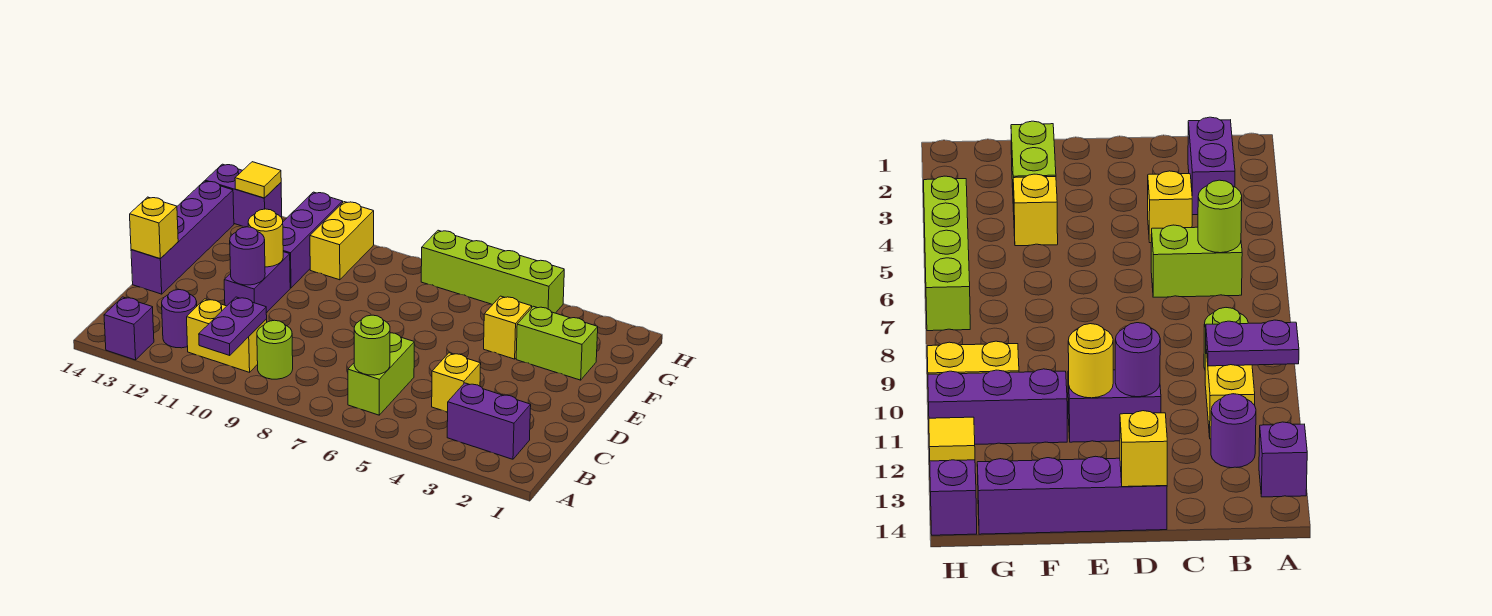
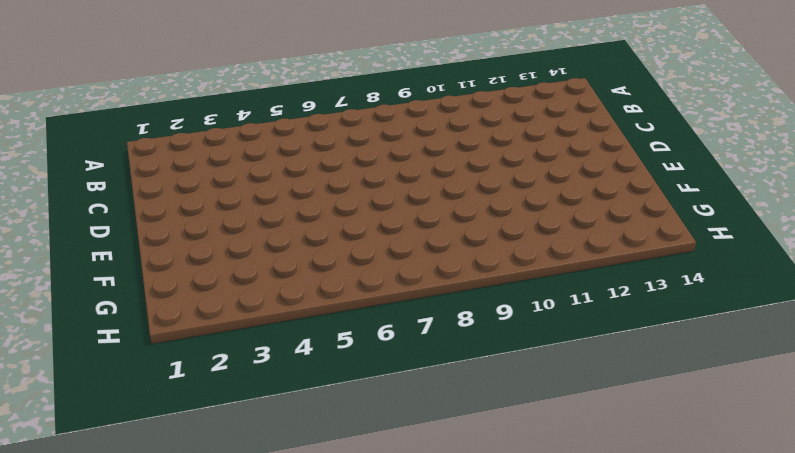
none -> purple brick A13 level 1
none -> purple brick B2:B3 level 1
none -> lime brick B6:C6 level 1

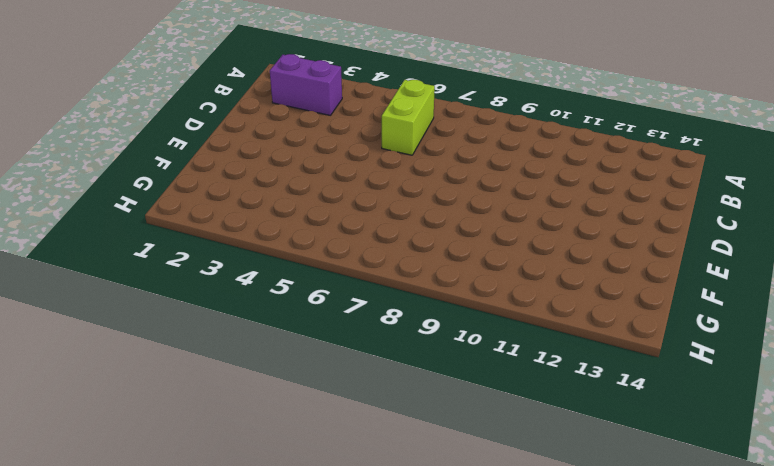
none -> purple brick A13 level 1
none -> lime round brick B9 level 1
none -> yellow brick B10:B11 level 1

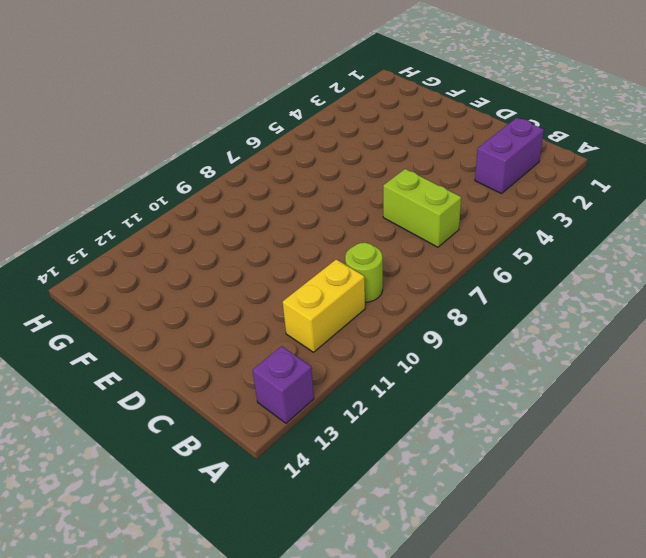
none -> purple round brick B12 level 1
none -> yellow brick C4 level 1
none -> purple brick D11:E11 level 1

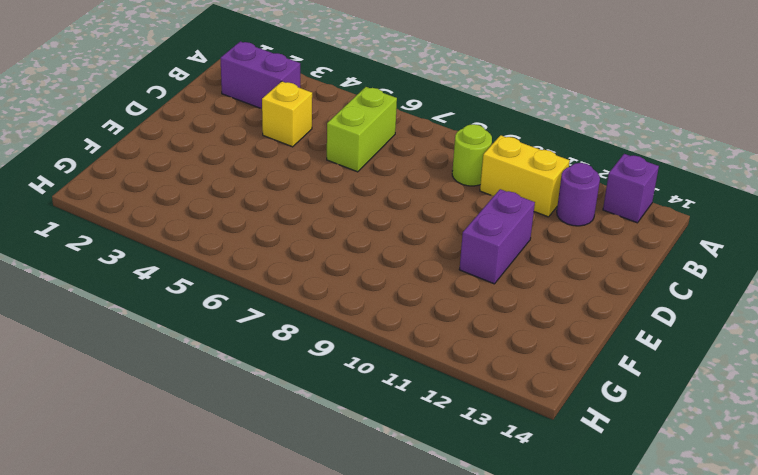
none -> purple brick D14:G14 level 1
none -> lime brick F2:F3 level 1
none -> yellow brick F4 level 1

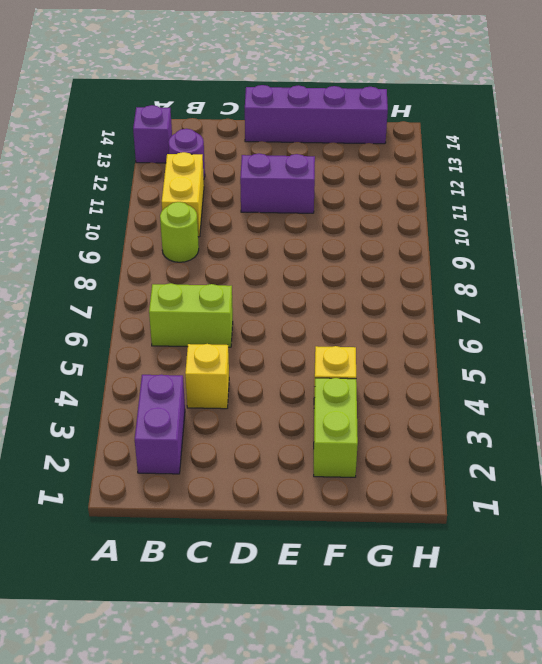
none -> purple brick F11:H11 level 1
none -> yellow brick G10:H10 level 1
none -> lime brick H4:H7 level 1

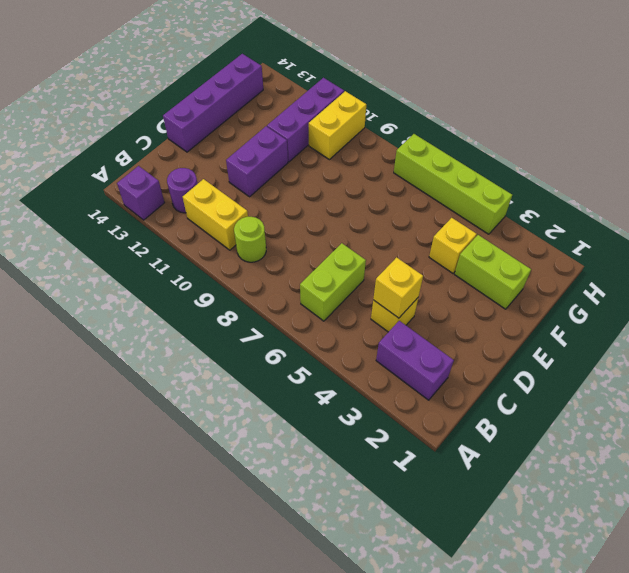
yellow brick C4 level 2 -> yellow brick D14 level 2
none -> purple brick H13:H14 level 1
none -> purple plate A10:B10 level 2
none -> lime round brick B6 level 2

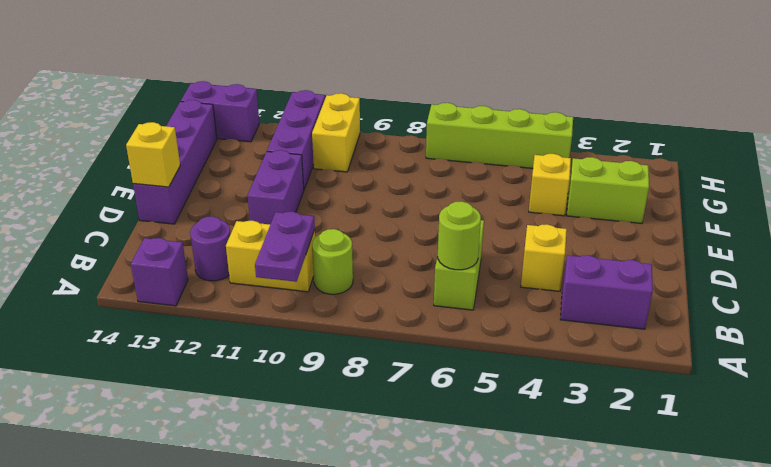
none -> purple round brick D11 level 2
none -> yellow round brick E11 level 2
none -> yellow tile H13 level 2

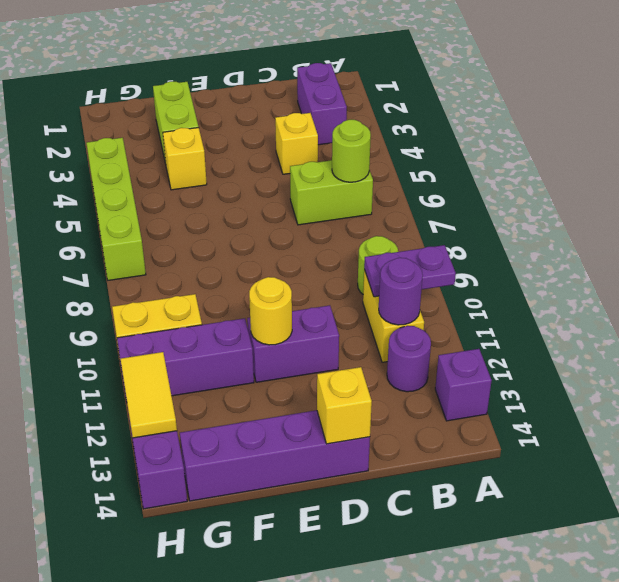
purple round brick B11 level 2 -> purple round brick D11 level 2
yellow tile H12:H13 level 2 -> yellow tile H13 level 2

